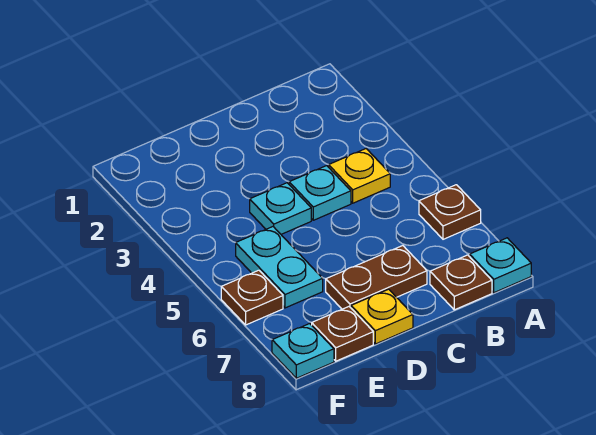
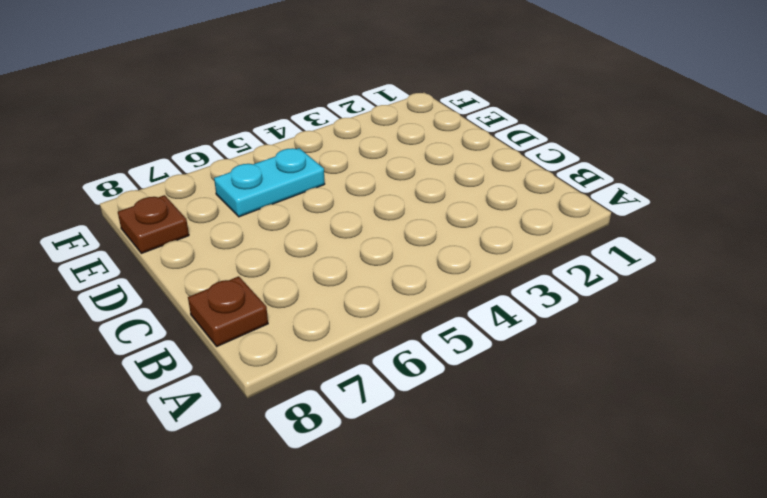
none -> brown plate A6 level 1
none -> cyan plate A8 level 1
none -> yellow plate B4 level 1

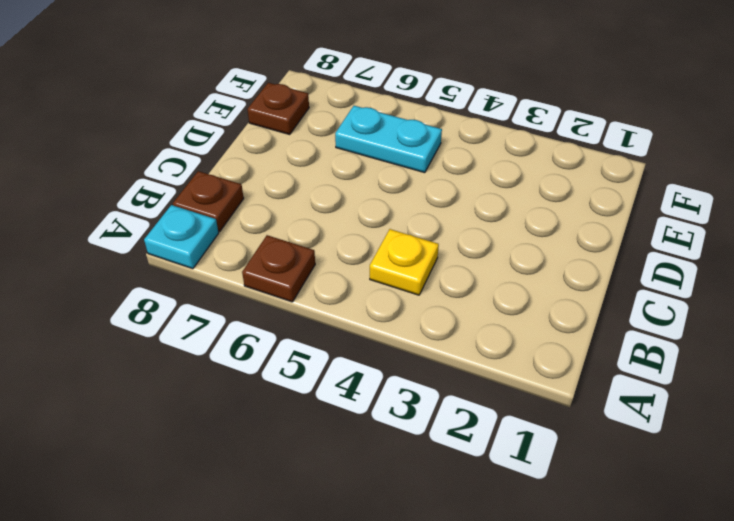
none -> cyan plate C4 level 1
none -> brown plate C7:D7 level 1
none -> cyan plate D4 level 1

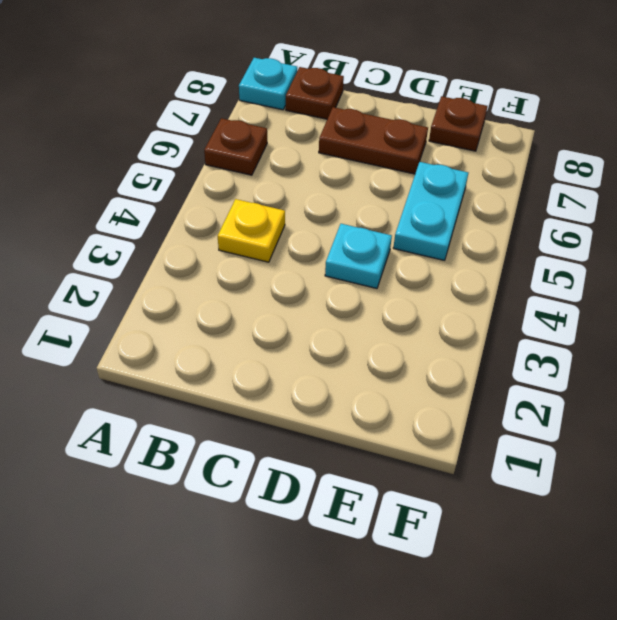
none -> cyan plate C4 level 1
none -> yellow plate D8 level 1
none -> brown plate F6 level 1

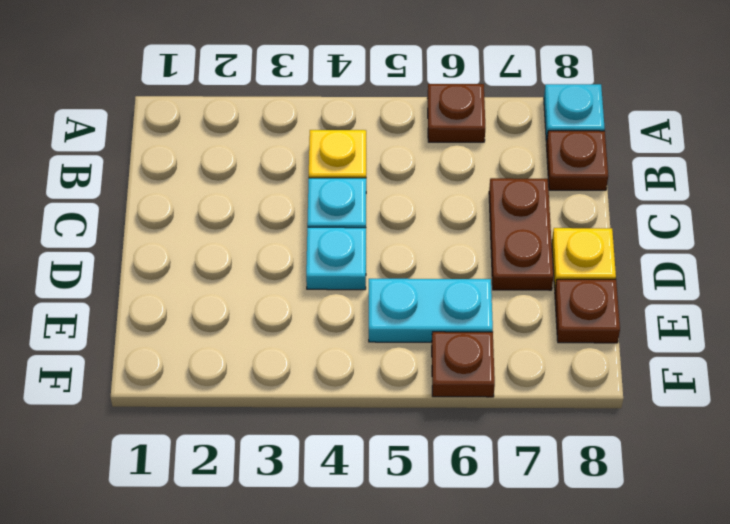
none -> cyan plate F8 level 1

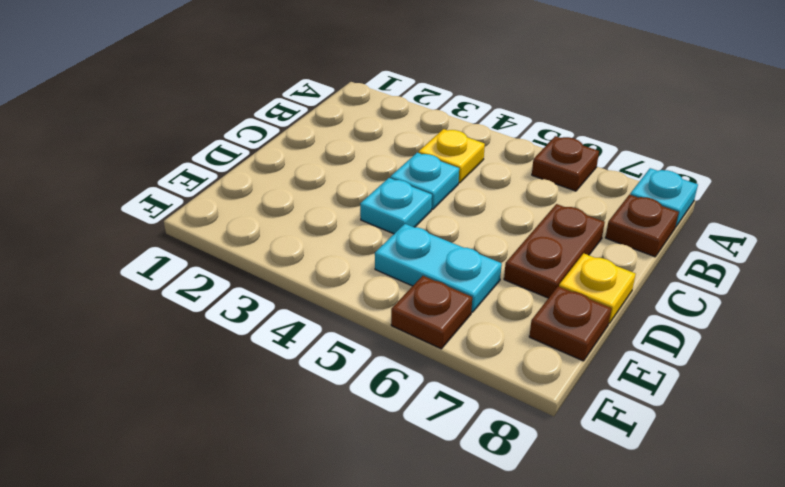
none -> cyan plate F8 level 1

